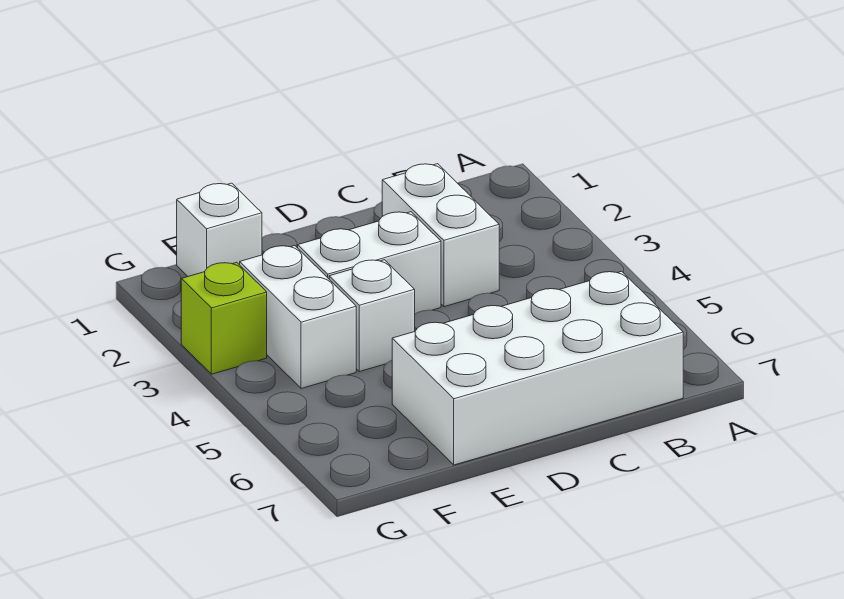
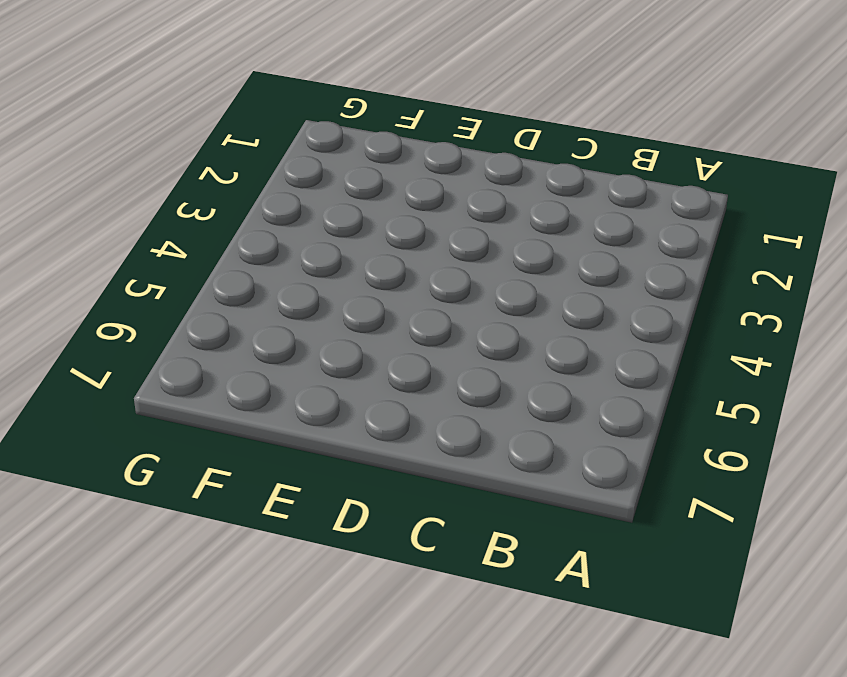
none -> white brick B6:E7 level 1
none -> white brick C2:C3 level 1

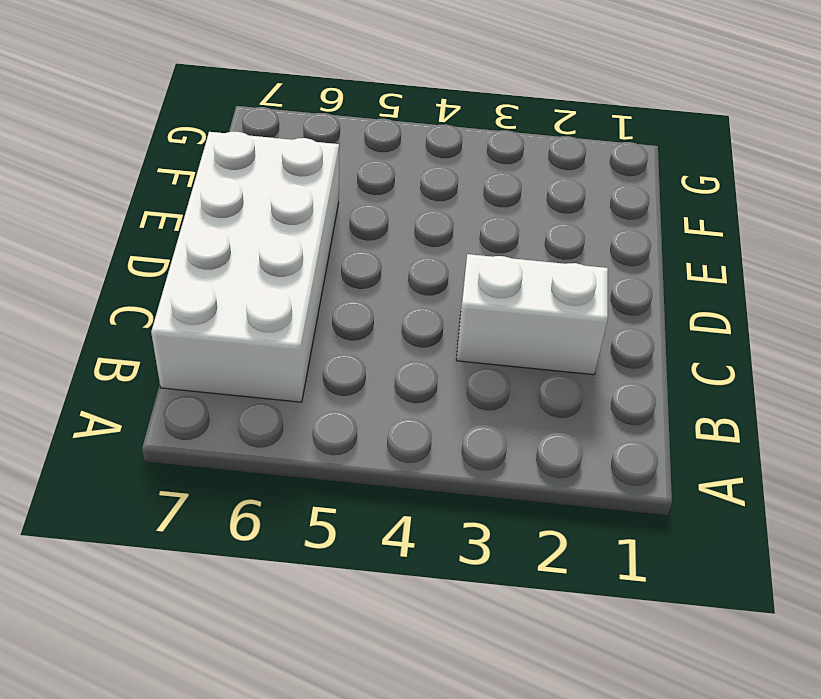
none -> white brick D3:E3 level 1
none -> white brick E4 level 1

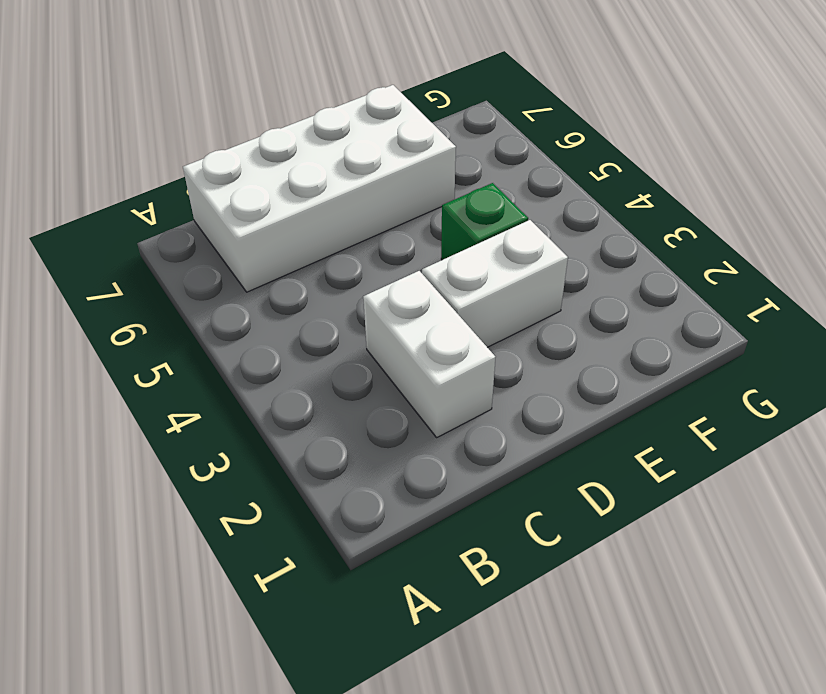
green brick E4 level 1 -> white brick E4 level 1
none -> white brick F1 level 1
none -> white brick F3:F4 level 1

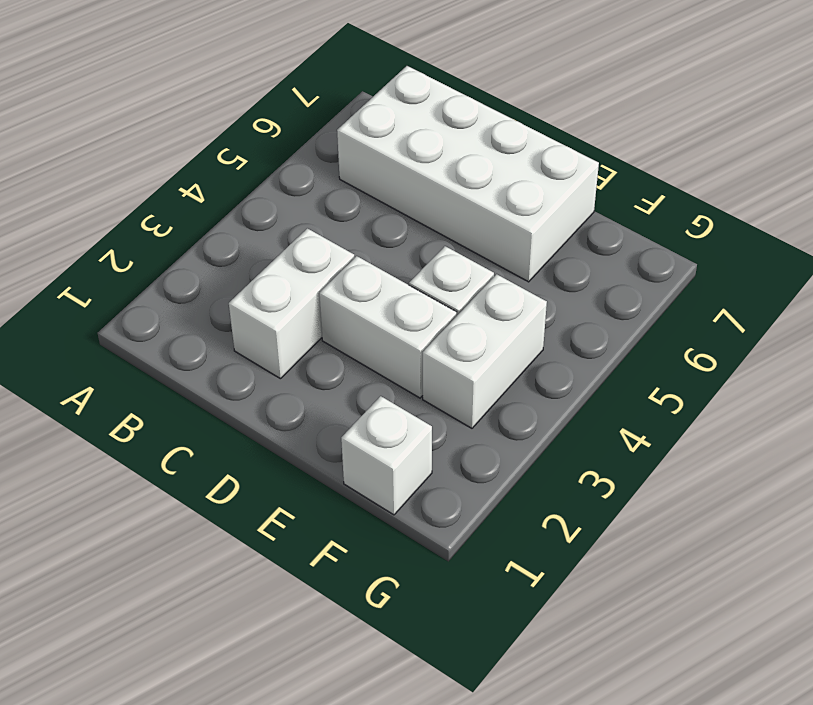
none -> lime brick G3 level 1

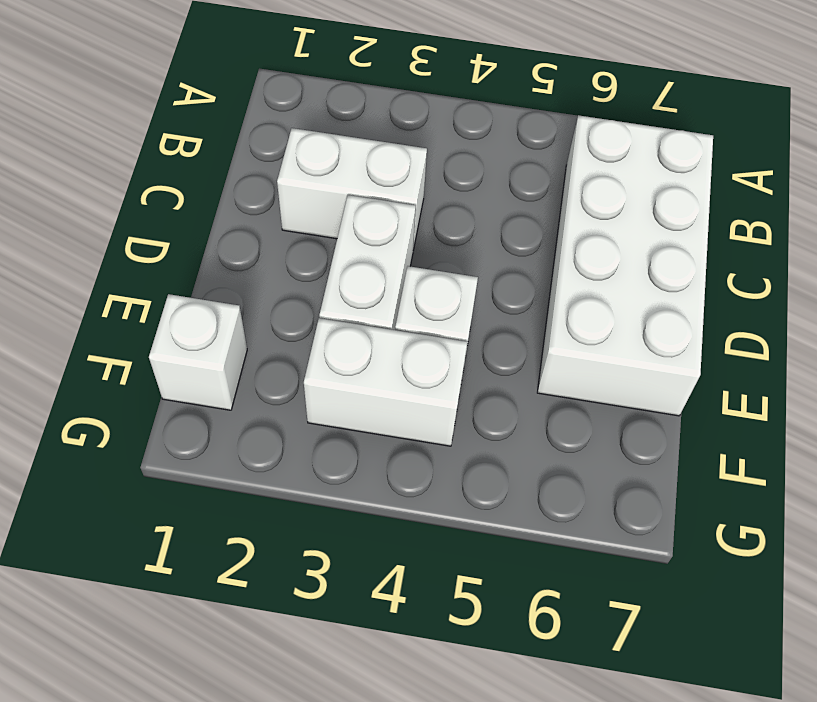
none -> lime brick G3 level 1

